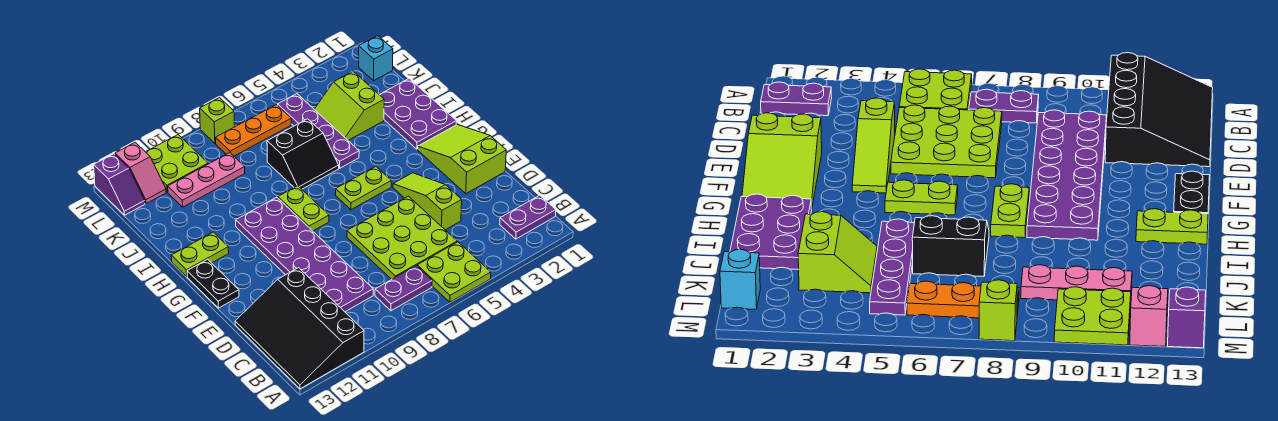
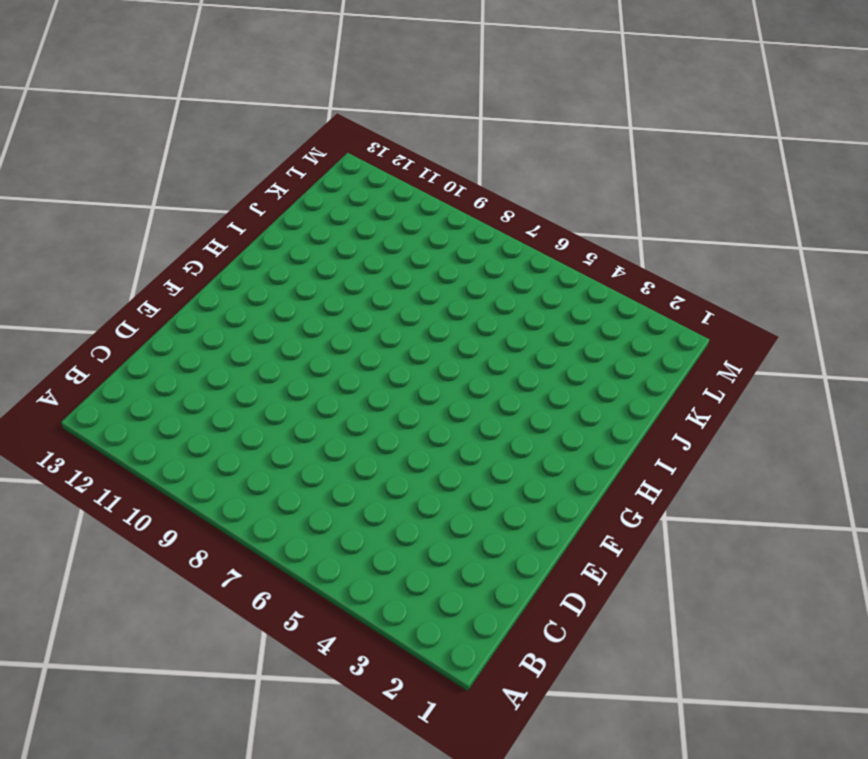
none -> lime plate A5:B6 level 1
none -> black slope A11:D13 level 1 top 11
none -> purple plate B1:B2 level 1

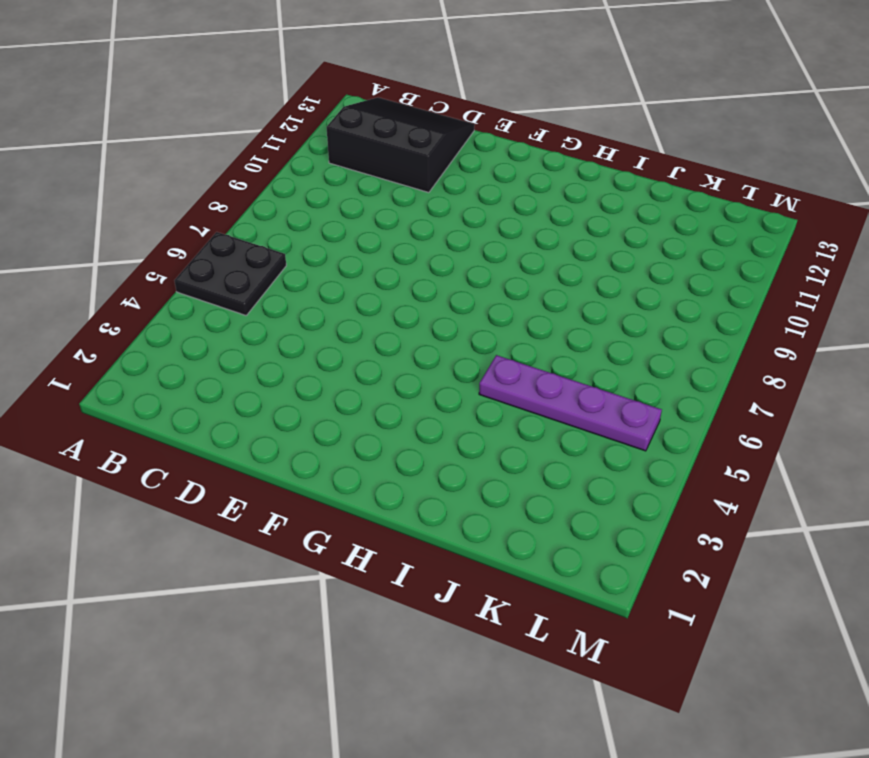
black plate A5:B6 level 1 -> lime plate A5:B6 level 1
black slope B11:D13 level 1 top 11 -> black slope A11:D13 level 1 top 11
none -> purple plate B1:B2 level 1
none -> purple plate B7:B8 level 1
none -> lime plate C5:E7 level 1

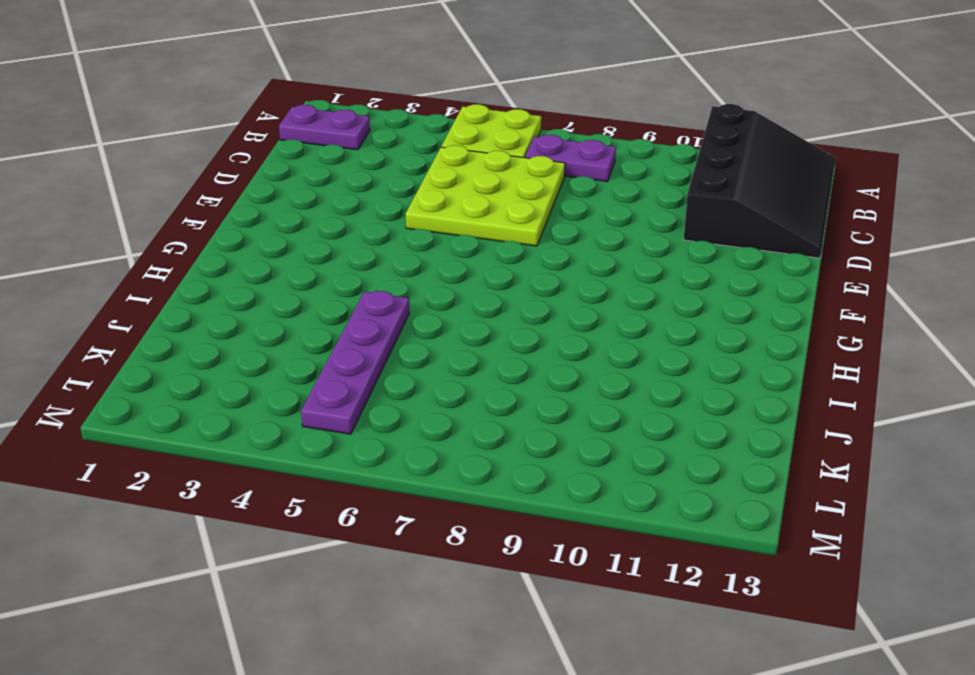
none -> purple plate C9:H10 level 1
none -> lime slope D4:F4 level 1 top D
none -> lime slope E1:G2 level 1 top E

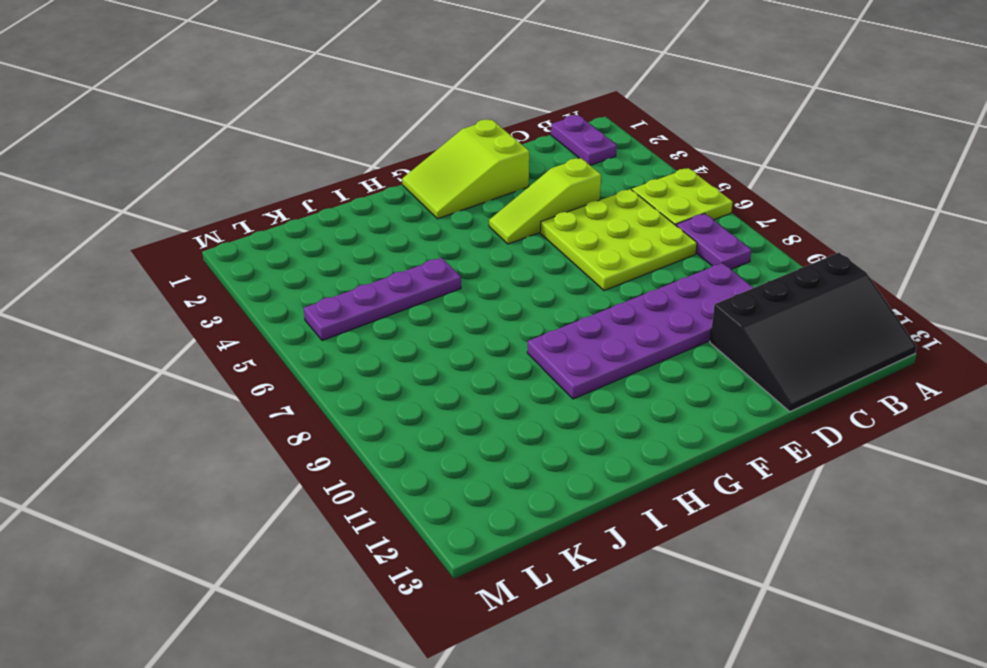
none -> black plate F13:G13 level 1
none -> lime plate G5:G6 level 1
none -> lime plate G8:H8 level 1

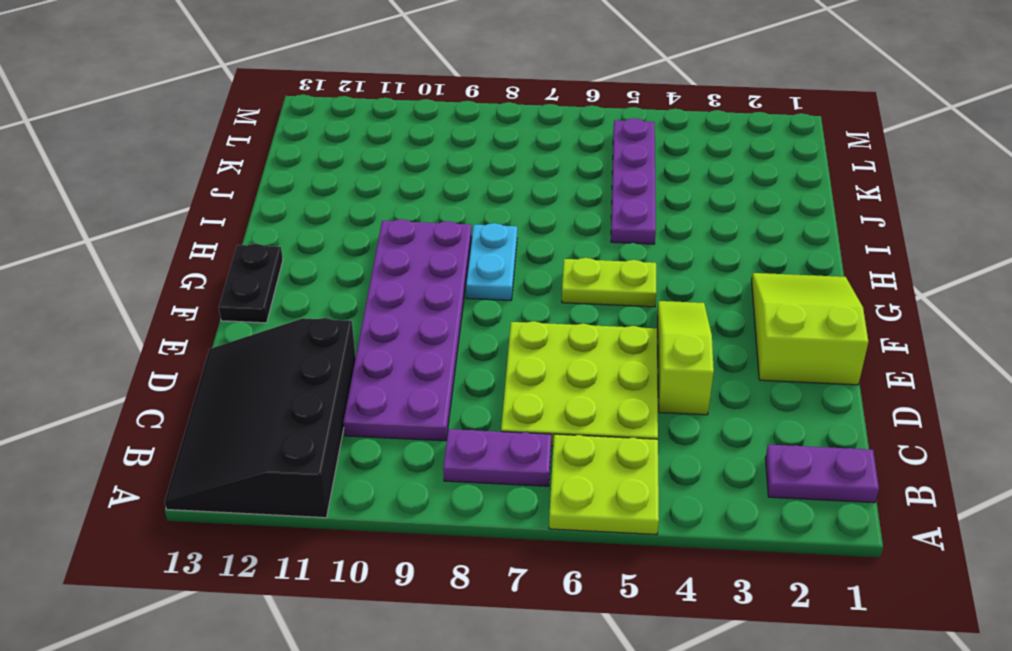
cyan plate G8:H8 level 1 -> lime plate G8:H8 level 1
none -> purple plate H1:J2 level 1
none -> lime plate H12:H13 level 1
none -> black slope I6:J7 level 1 top J

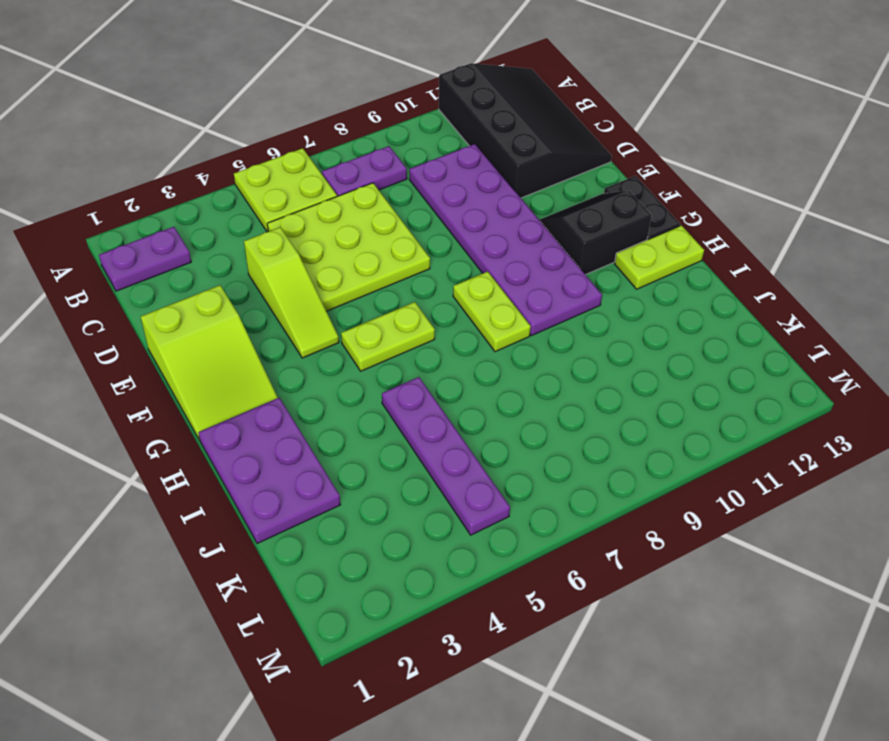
black slope F11:G12 level 1 top G -> black slope I6:J7 level 1 top J
none -> lime slope J3:K4 level 1 top 3
none -> pink plate K9:K11 level 1
none -> cyan brick L1 level 1

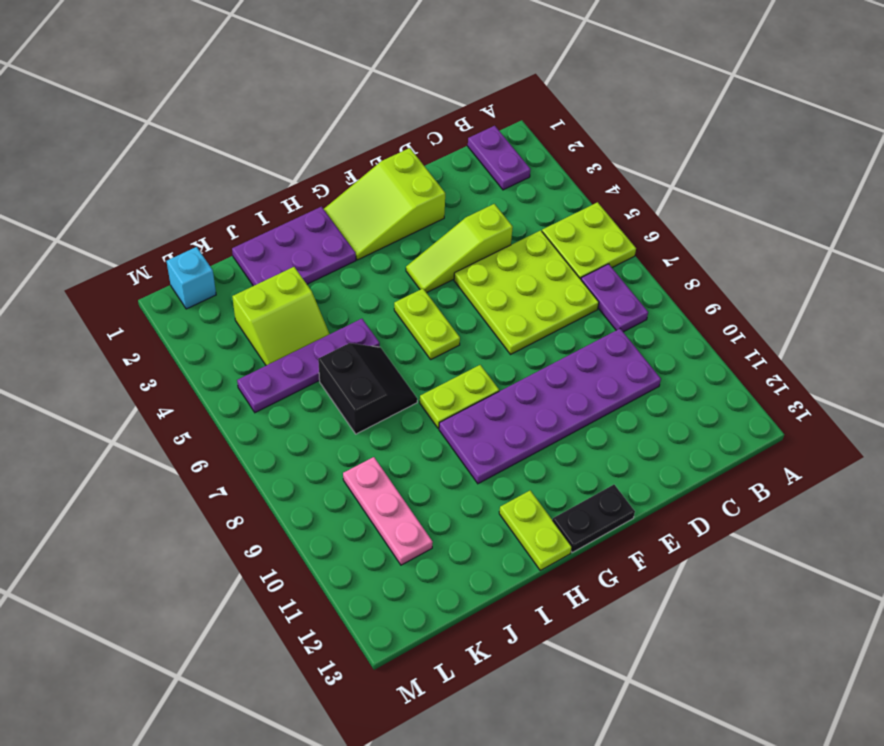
none -> black slope A11:D13 level 1 top 11
none -> orange plate L6:L8 level 1
none -> lime plate L10:M11 level 1

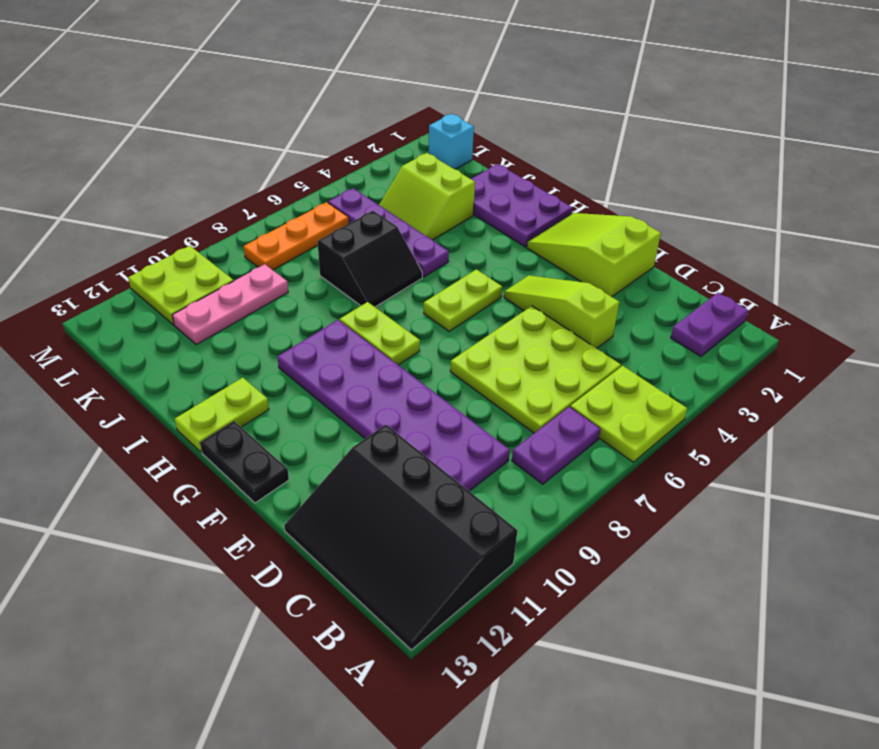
none -> pink slope L12:M12 level 1 top M
none -> purple slope L13:M13 level 1 top M
none -> lime brick M8 level 1

